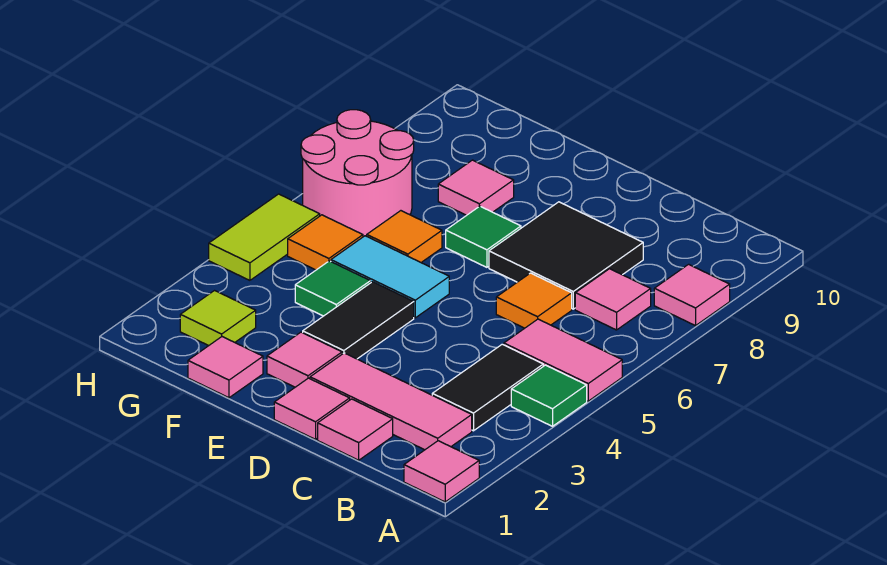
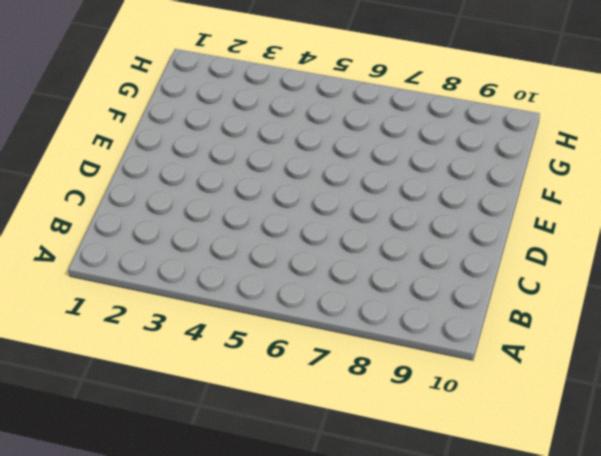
none -> pink tile A1 level 1
none -> green tile A4 level 1
none -> pink tile A5:B5 level 1

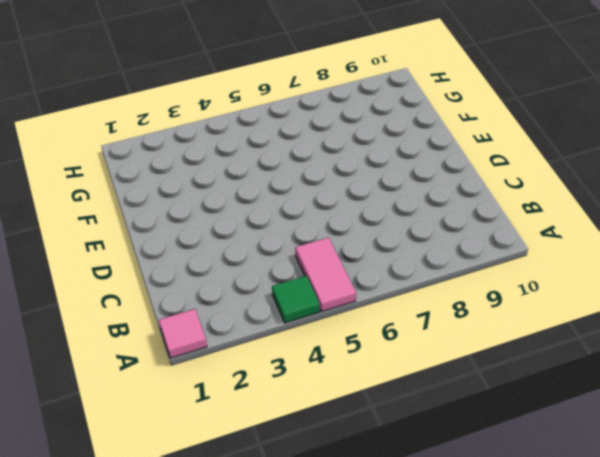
none -> pink tile A8 level 1
none -> pink tile B2:D2 level 1
none -> black tile B3:B4 level 1

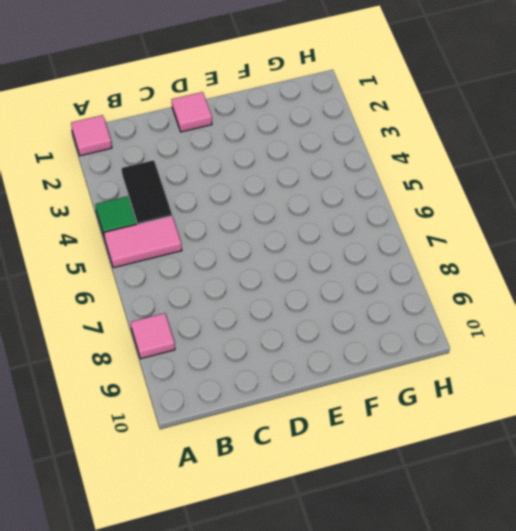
none -> pink tile B2:D2 level 1
none -> pink tile B7 level 1
none -> pink tile C1 level 1

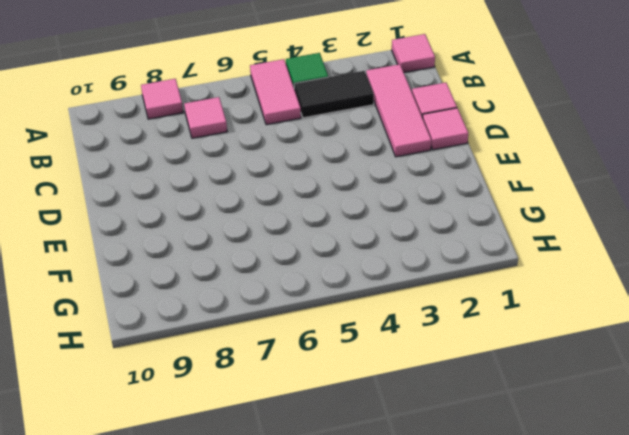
none -> orange tile C6 level 1
none -> black tile C7:D8 level 1
none -> pink tile E2 level 1

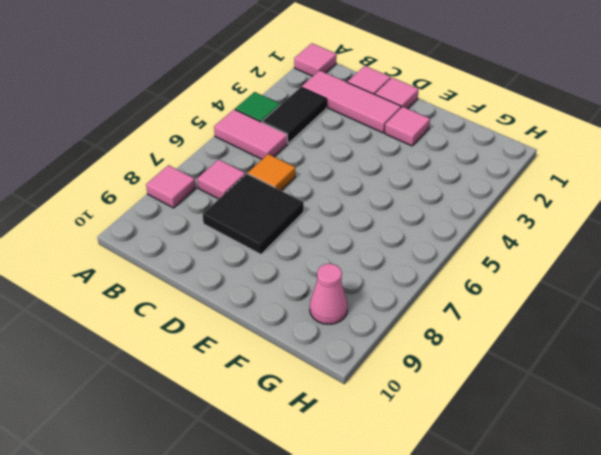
pink cone G9 level 1 -> none
none -> black tile E3:E4 level 1
none -> cyan tile E5:F5 level 1
none -> green tile E7 level 1

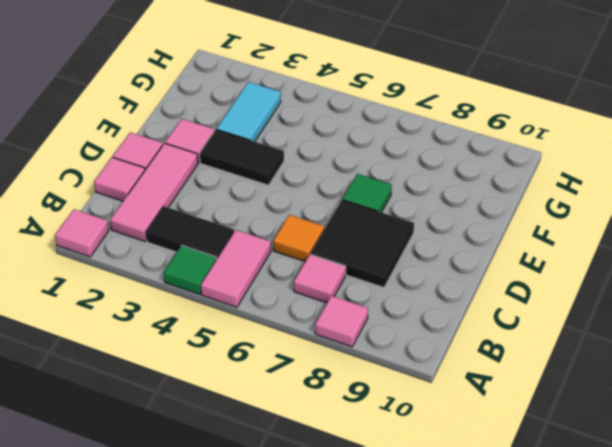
cyan tile F3:G3 level 1 -> cyan tile E5:F5 level 1
none -> pink tile F1 level 1
none -> green tile F4 level 1
none -> orange tile F6 level 1

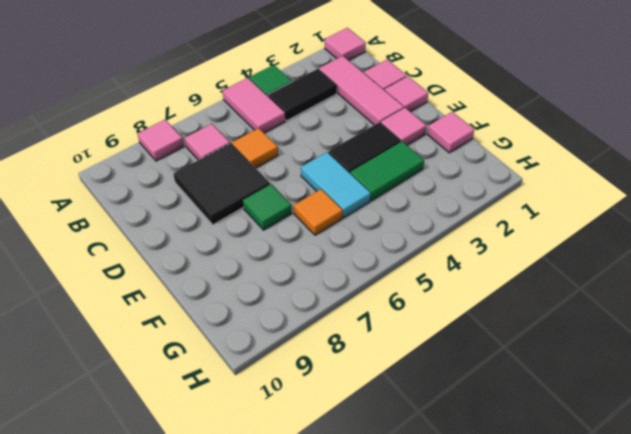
green tile F3:F4 level 1 -> green tile F4 level 1
none -> pink tile F8 level 1
none -> lime tile G2 level 1
none -> orange tile G5 level 1

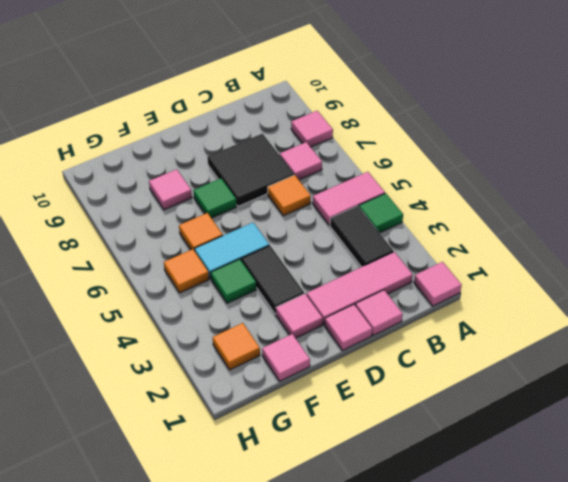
orange tile G2 level 1 -> lime tile G2 level 1
none -> pink round brick G6:H7 level 1
none -> lime tile H4:H5 level 1

